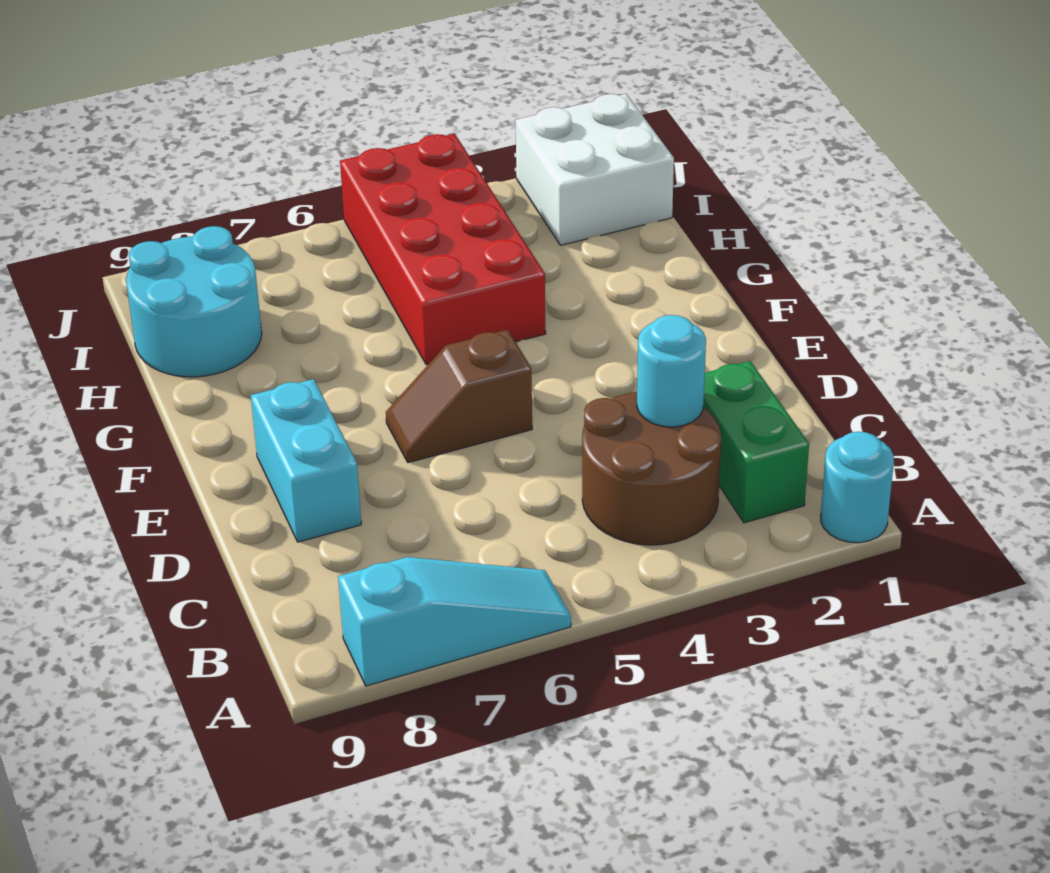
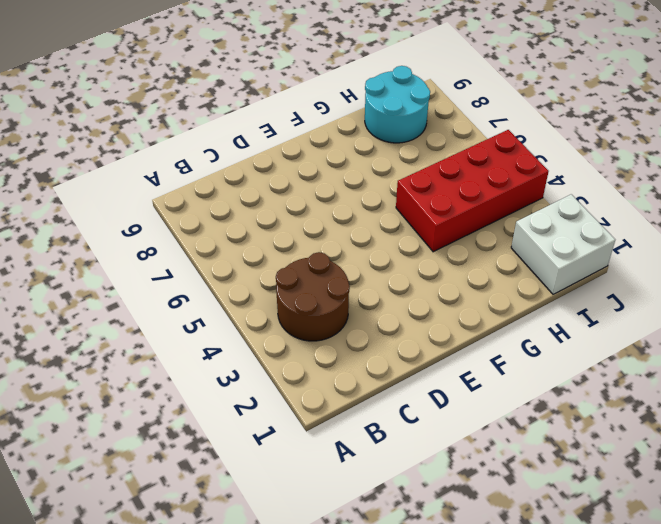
none -> cyan round brick A1 level 1
none -> cyan slope A6:A8 level 1 top 8

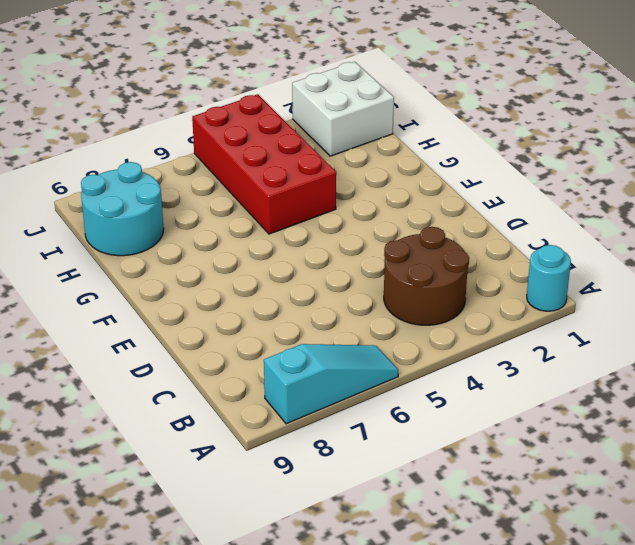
none -> green brick B2:C2 level 1
none -> cyan brick D8:E8 level 1

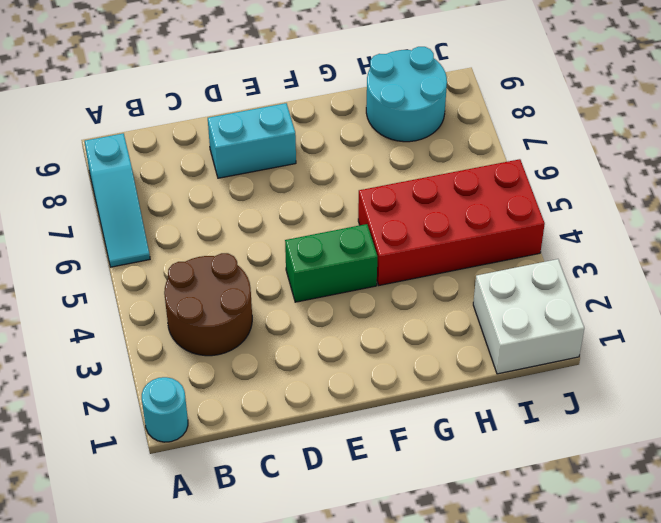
green brick E4:F4 level 1 -> green brick B2:C2 level 1
none -> brown slope E5:E6 level 1 top 5
none -> cyan round brick C3 level 2

